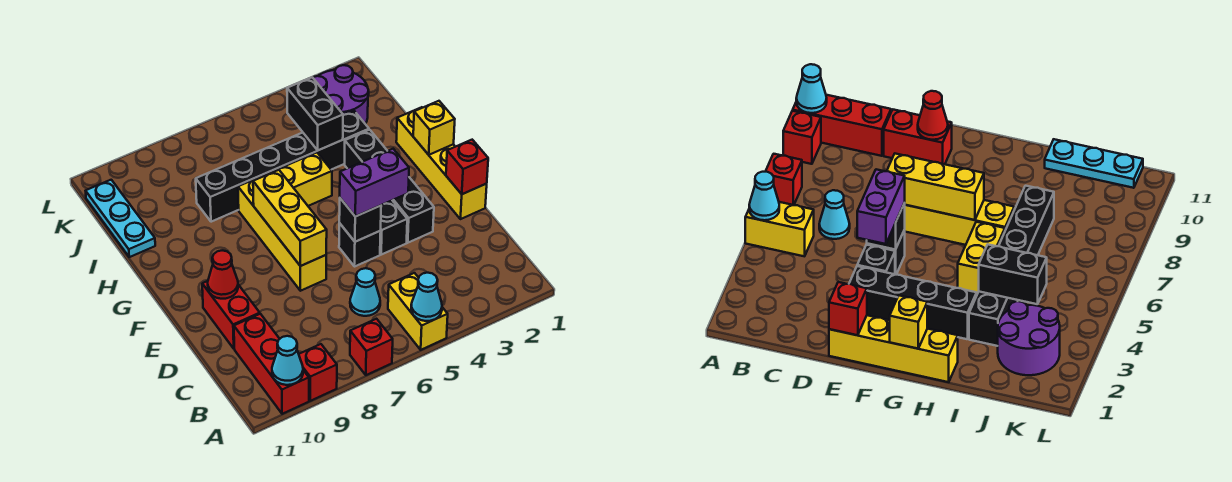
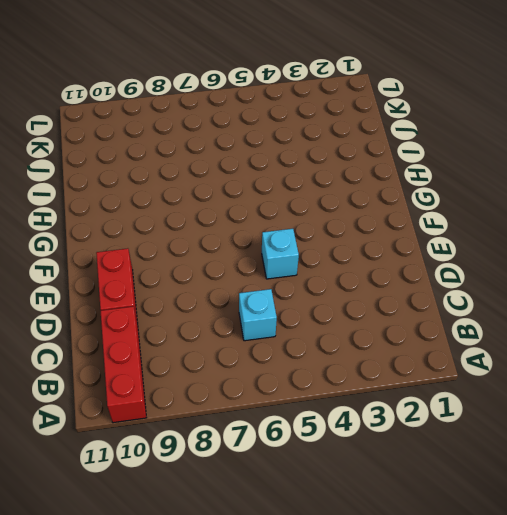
cyan brick C6 level 1 -> cyan cone C6 level 1
cyan brick E5 level 1 -> black brick E5 level 1
none -> yellow brick A5:B5 level 1
none -> red brick A7 level 1
none -> red brick A9 level 1

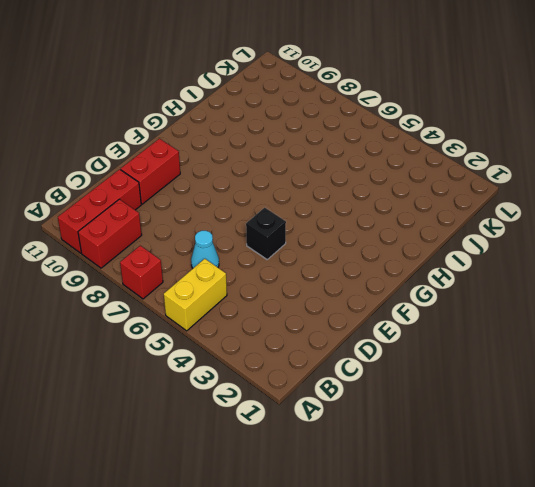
red brick A9:B9 level 1 -> red brick A9 level 1
none -> yellow brick E1:H1 level 1
none -> black brick E3:H3 level 1
none -> black brick E4 level 1

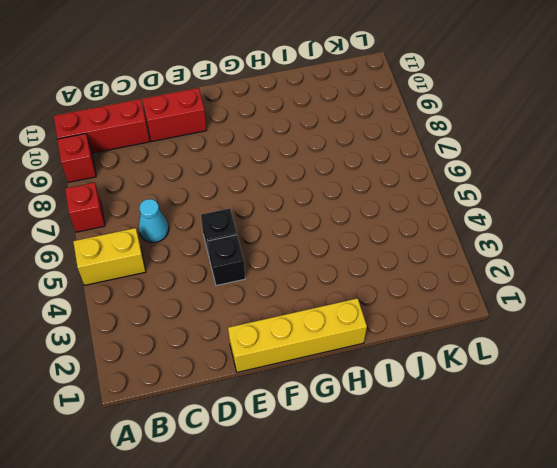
none -> black brick E3:H3 level 1
none -> yellow brick E7:H7 level 1
none -> yellow brick H5:H6 level 1

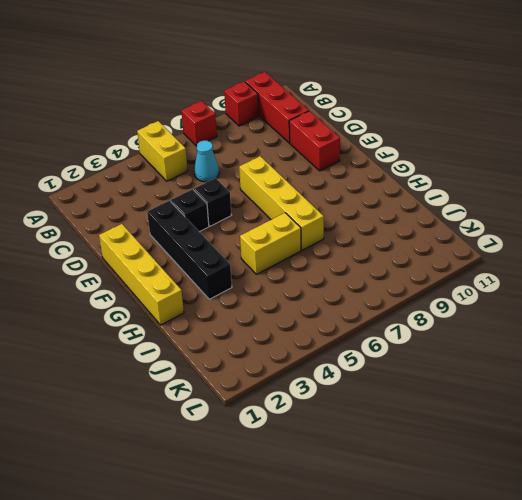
none -> black brick I3:I8 level 1
none -> cyan plate I11:K11 level 1
none -> purple round brick J2:K3 level 1

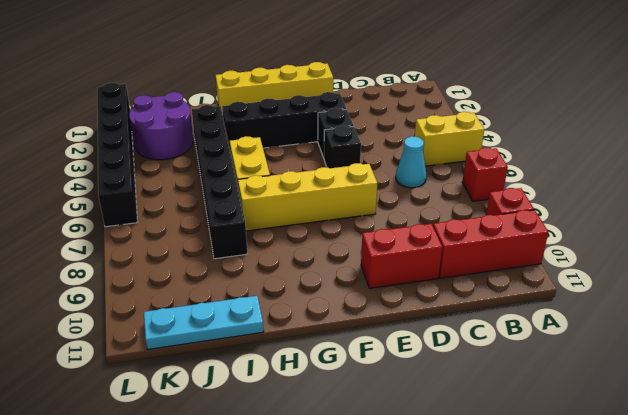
black brick L1:L6 level 1 -> none
none -> cyan cone A5 level 2
none -> cyan cone A10 level 2
none -> red brick E1 level 2

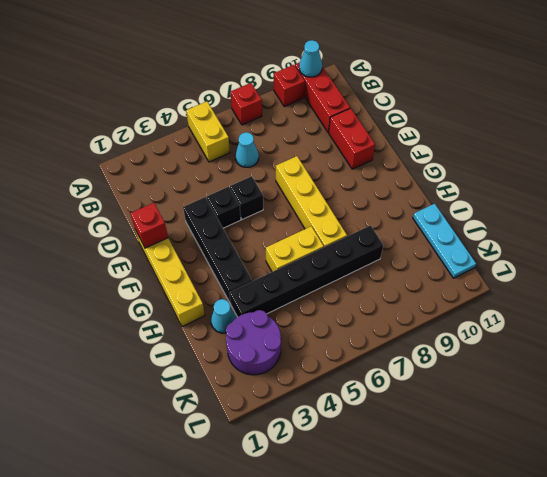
cyan cone I2 level 1 -> cyan cone A5 level 2
none -> black brick E5 level 2
none -> yellow brick E7:G7 level 2
none -> red cone E10 level 2

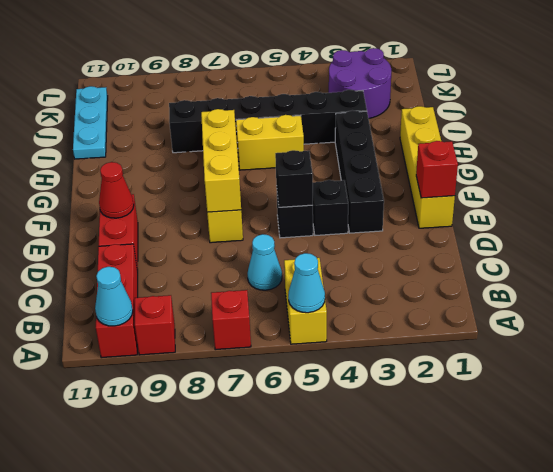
none -> yellow brick G1 level 2
none -> black brick I4:J4 level 2
none -> purple brick E4:E5 level 3

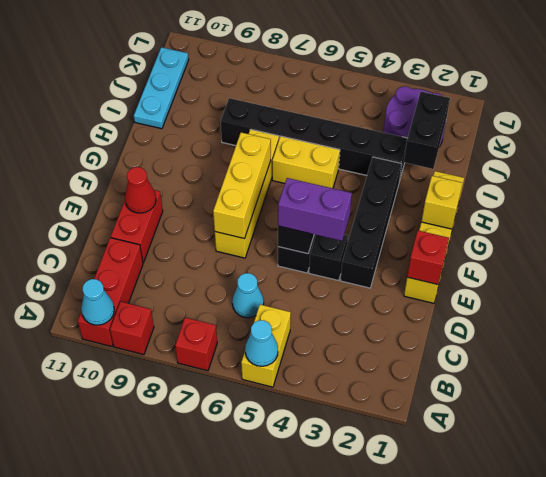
black brick I2:J2 level 2 -> black brick I4:J4 level 2

